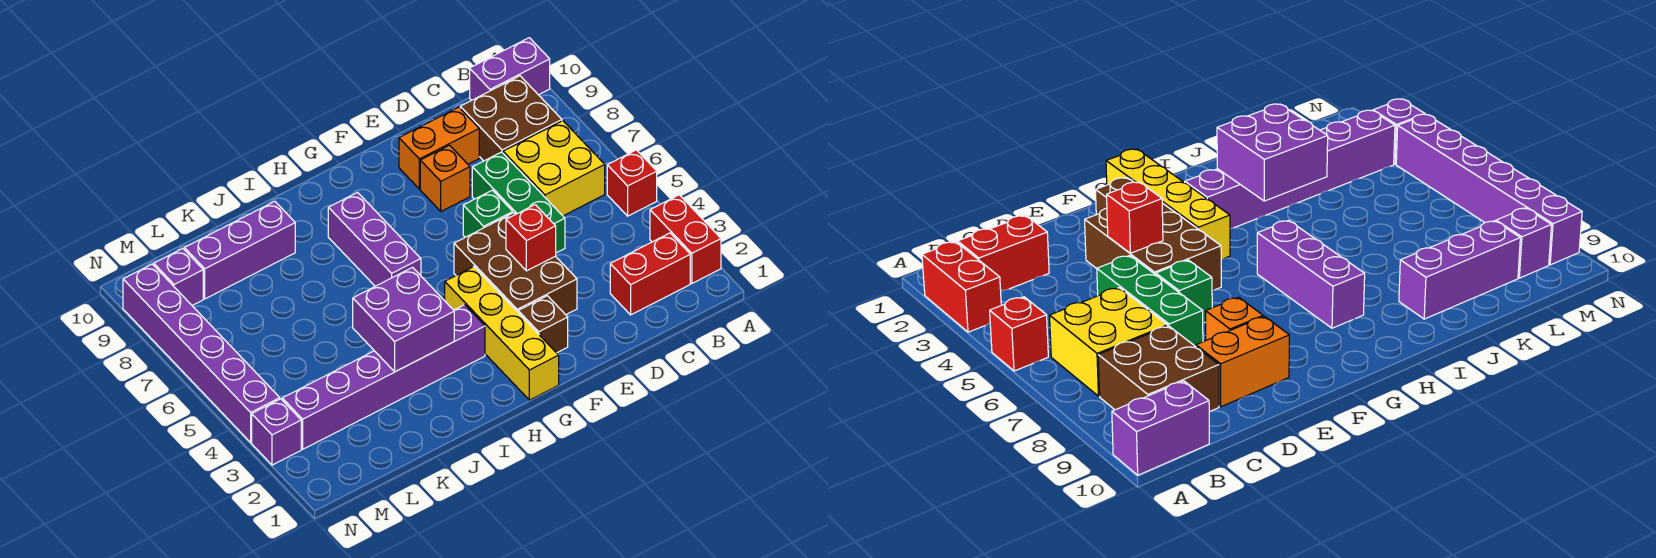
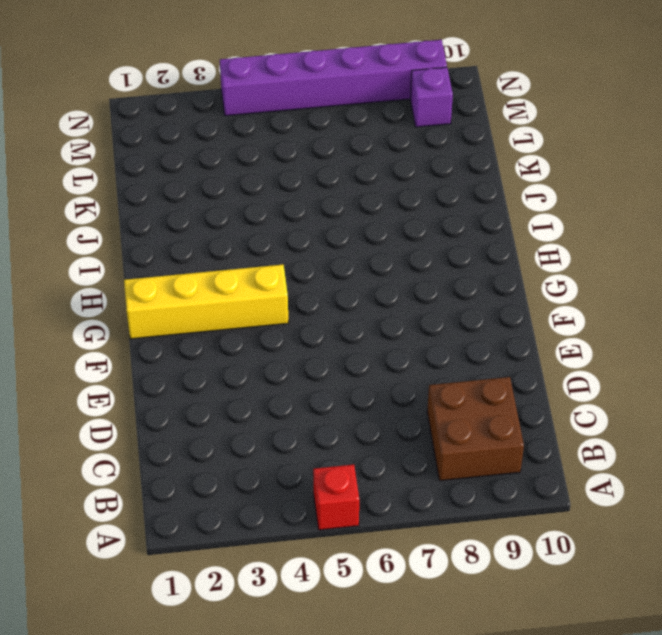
none -> red brick A2:A3 level 1
none -> purple brick A10:B10 level 1
none -> red brick B2:C2 level 1

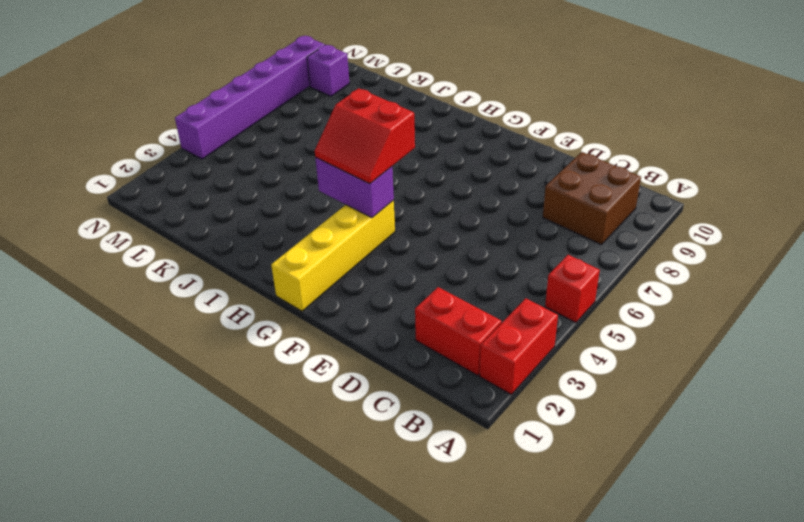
purple brick G4:H4 level 2 -> purple brick A10:B10 level 1
red slope G4:H5 level 3 top 5 -> none
none -> yellow brick B6:C7 level 1
none -> green brick D5:D7 level 1
none -> orange brick D9:E9 level 1

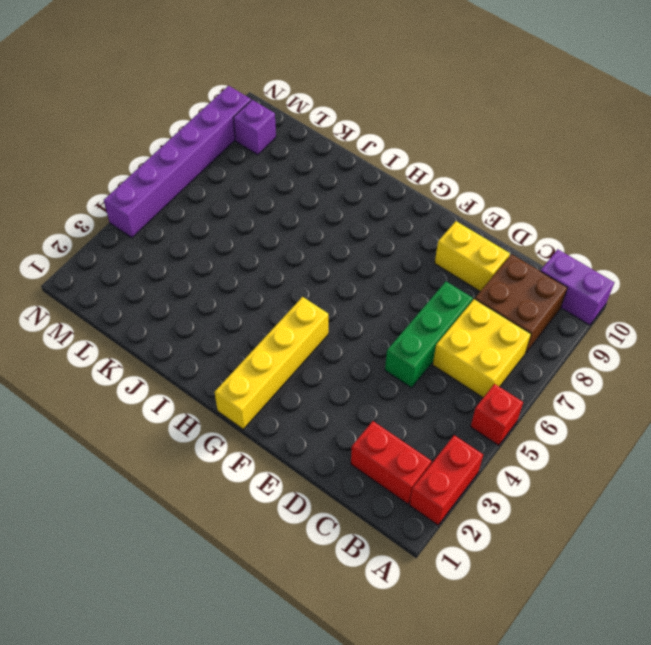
yellow brick D9:E9 level 1 -> orange brick D9:E9 level 1
none -> brown brick E3:F5 level 1
none -> green brick E6 level 1
none -> orange brick E8 level 1

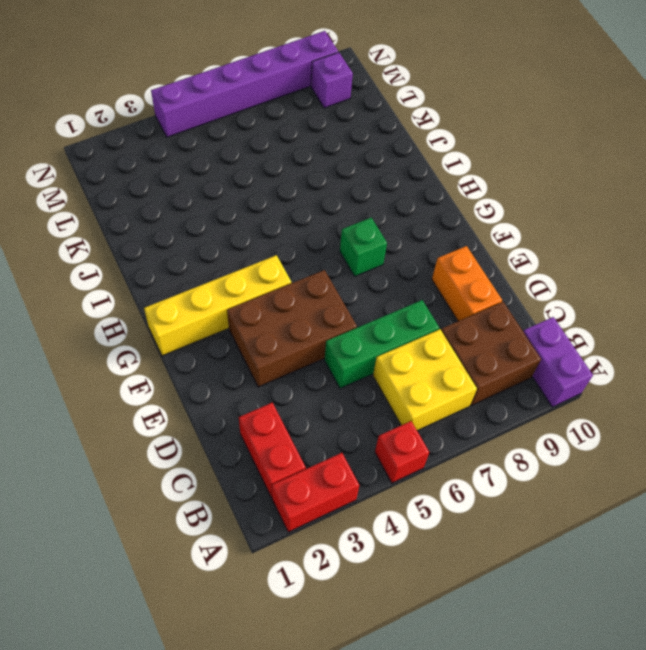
green brick G7 level 1 -> green brick E6 level 1
none -> orange brick E8 level 1
none -> brown brick F2 level 1
none -> purple brick H3:M3 level 1

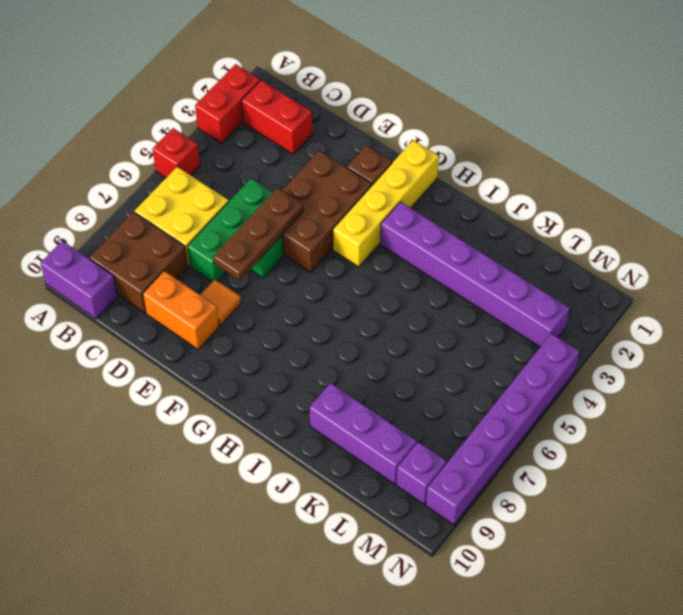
brown plate E5:E7 level 2 -> none
orange tile E8 level 1 -> orange brick E8 level 1
none -> purple brick H6:H8 level 1
none -> purple brick N3 level 1
none -> red brick E4 level 2

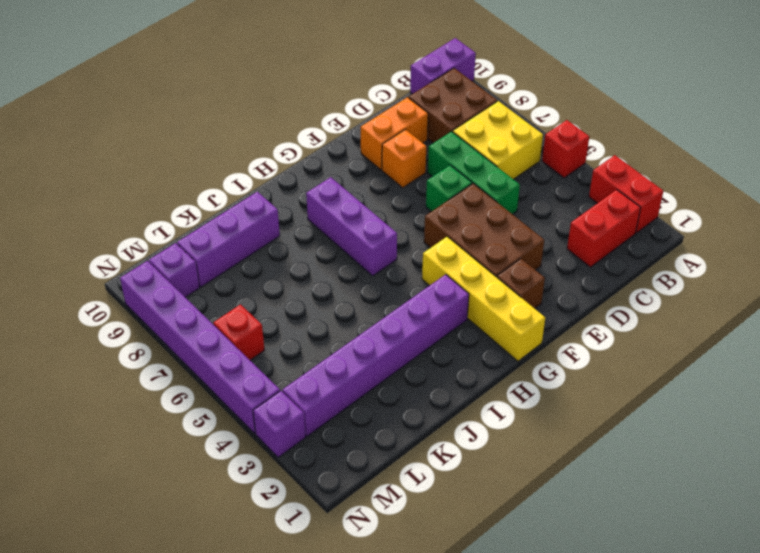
red brick M6 level 1 -> red brick E4 level 2
none -> purple brick I3:J4 level 2

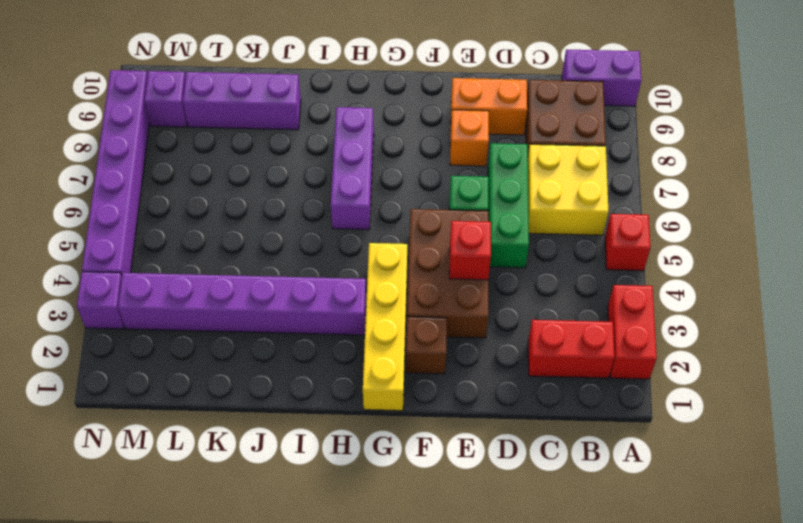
none -> purple brick I3:J4 level 2

